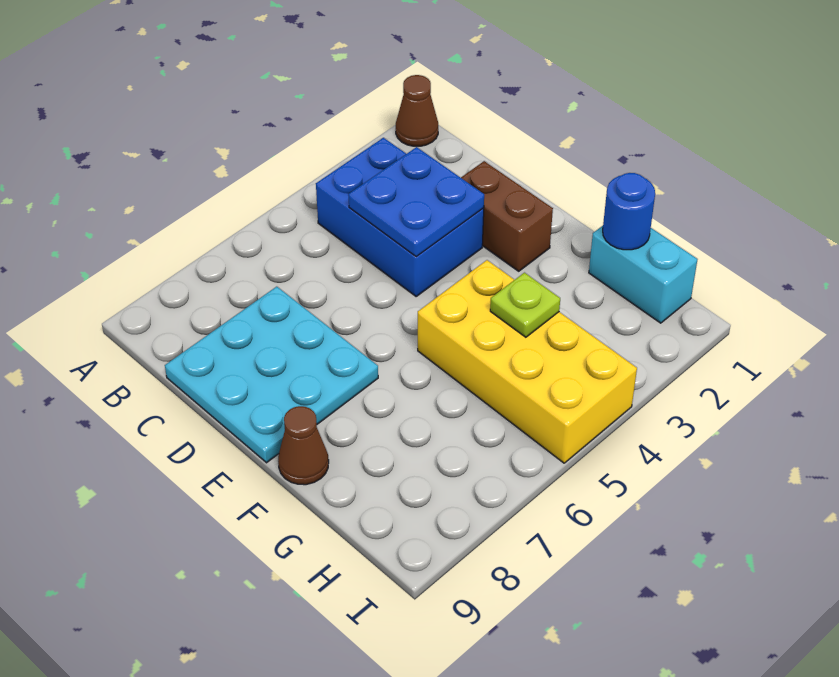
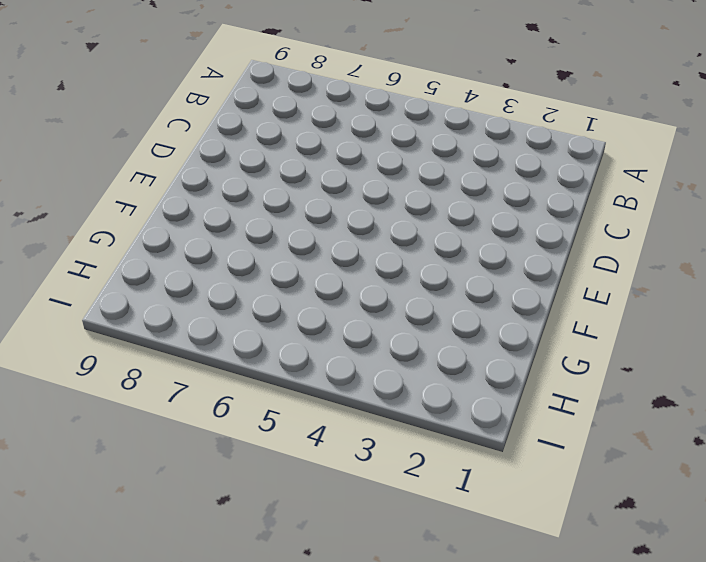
none -> brown cone A1 level 1
none -> blue brick B3:D4 level 1

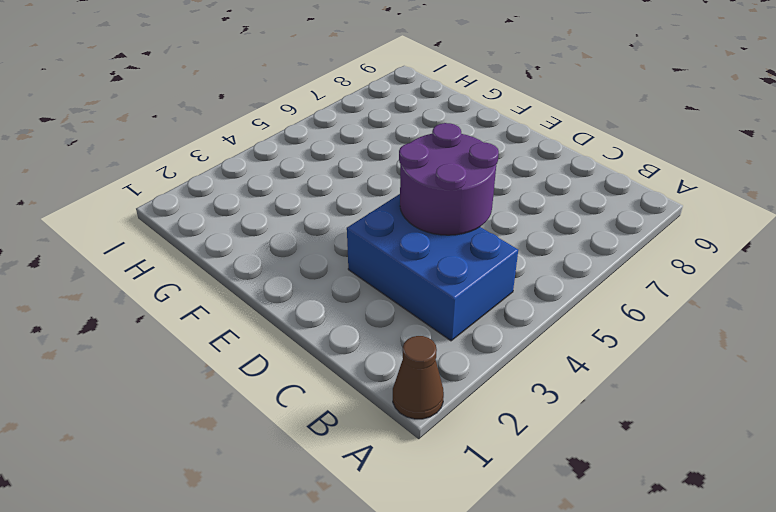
purple round brick C4:D5 level 2 -> blue plate C3:D4 level 2
none -> cyan plate C7:E9 level 1
none -> brown brick D2:E2 level 1

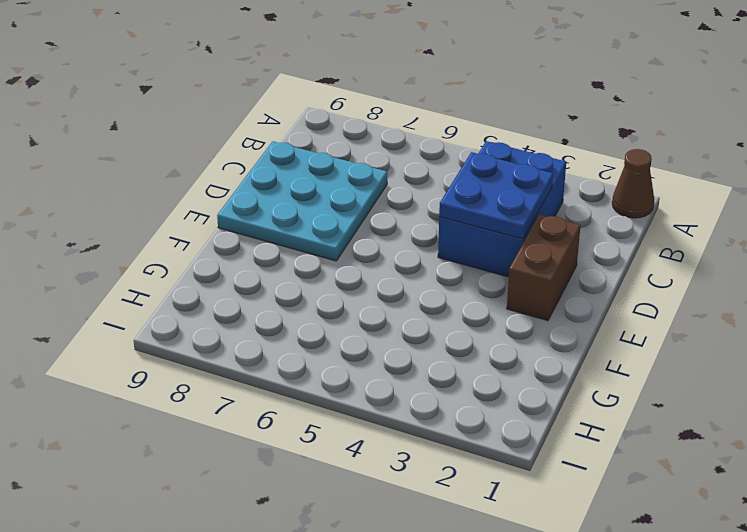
none -> yellow brick F4:I5 level 1
none -> brown cone F9 level 1

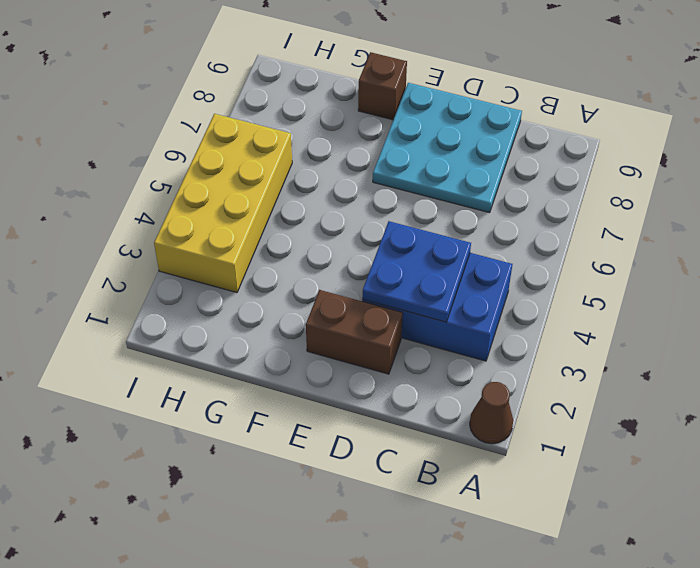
brown brick F9 level 1 -> brown cone F9 level 1
yellow brick H3:I6 level 1 -> yellow brick F4:I5 level 1
none -> cyan brick G1:H1 level 1
none -> blue round brick G1 level 2

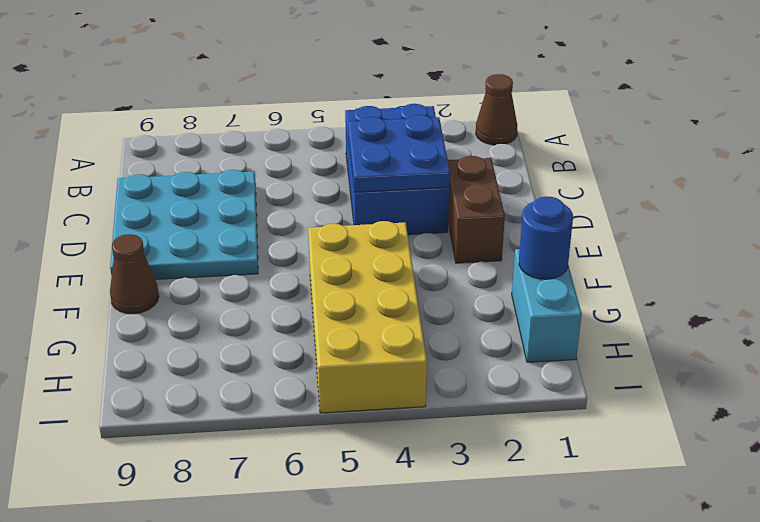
none -> lime plate G4 level 2

